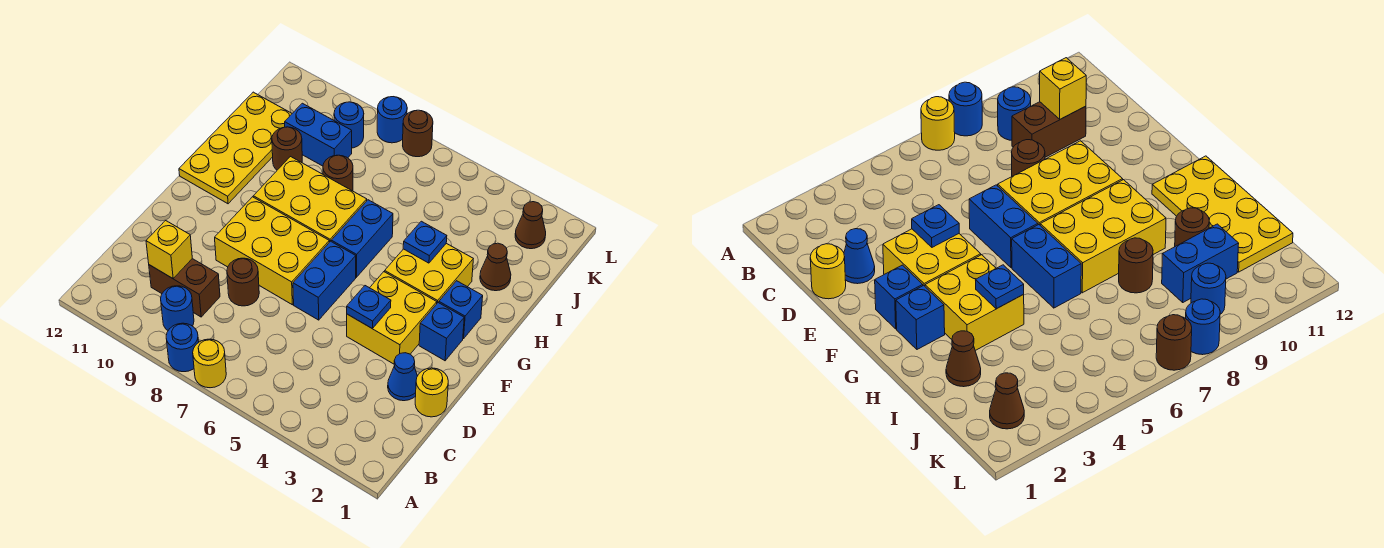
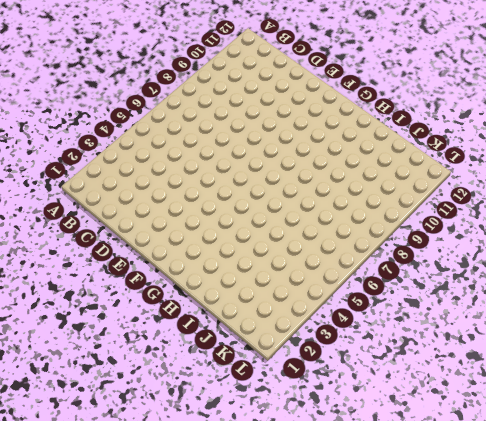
none -> yellow round brick A7 level 1
none -> blue round brick A8 level 1
none -> blue round brick B9 level 1

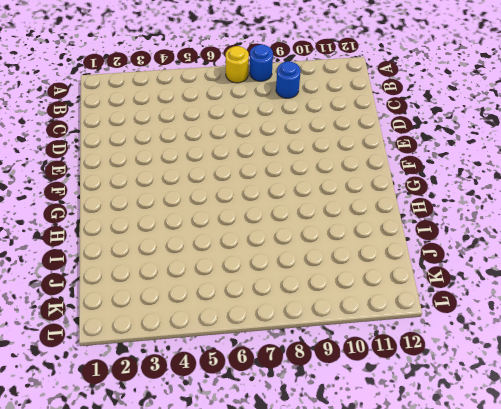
none -> brown brick C9:C10 level 1
none -> yellow round brick D1 level 1
none -> blue cone D2 level 1

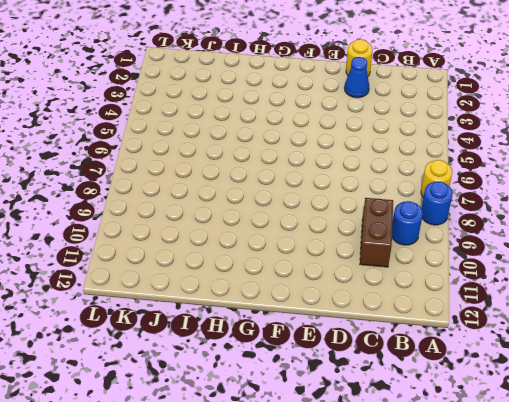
none -> brown round brick D8 level 1
none -> yellow brick E3:F4 level 1
none -> blue brick E6:F6 level 1

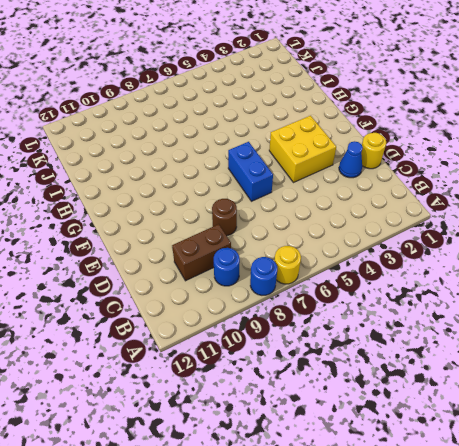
none -> yellow brick E7:F9 level 1
none -> blue brick F2 level 1
none -> blue brick G2 level 1

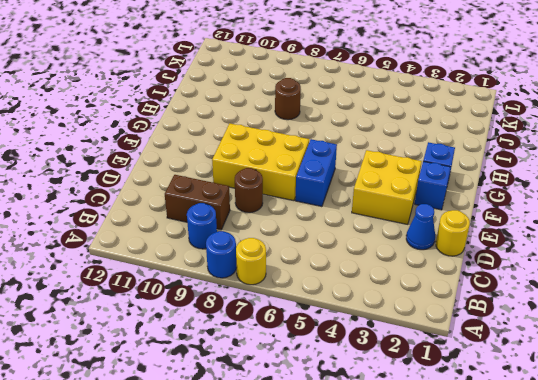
none -> yellow brick G3:H4 level 1
none -> blue brick G6:H6 level 1
none -> yellow brick G7:H9 level 1

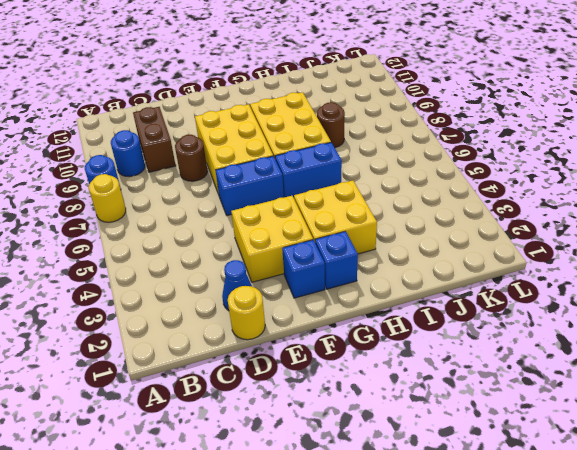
none -> yellow plate G11:J12 level 1
none -> brown cone I2 level 1
none -> brown round brick I10 level 1

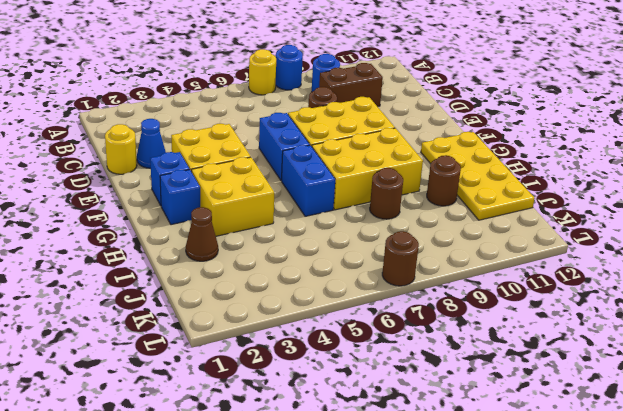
none -> blue brick J9:J10 level 1
none -> brown cone K2 level 1
none -> blue round brick K9 level 1

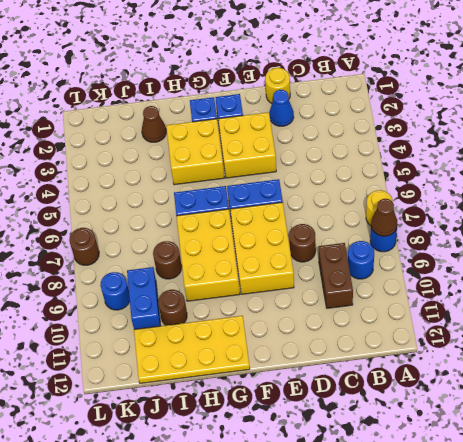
brown cone A8 level 2 -> brown cone K2 level 1
none -> blue round brick L8 level 1
none -> yellow brick C10 level 2
none -> blue plate E4 level 2

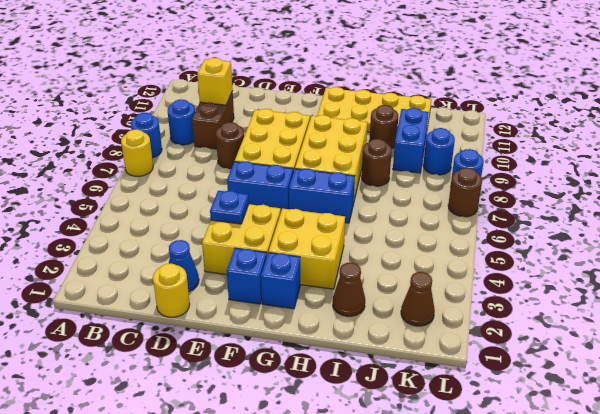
none -> blue plate H4 level 2

